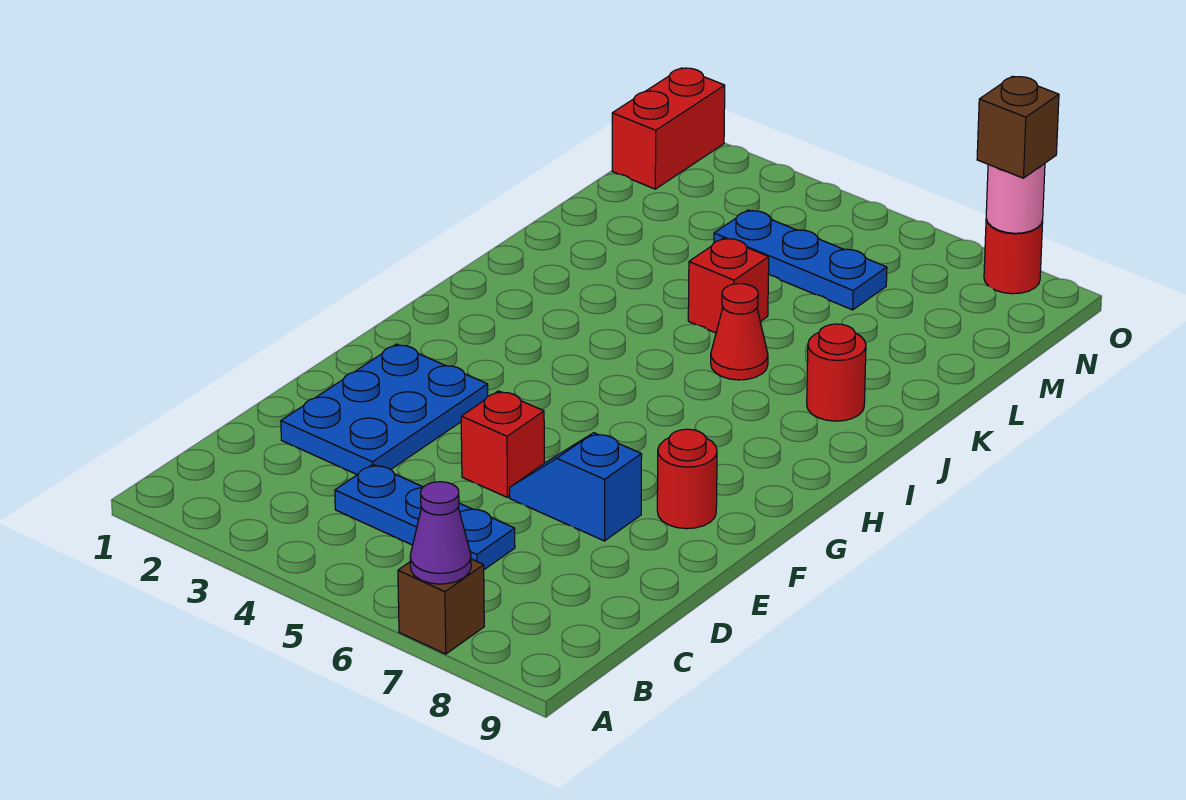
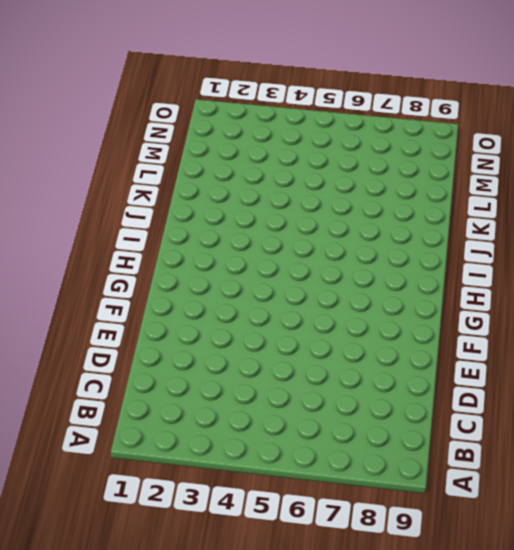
none -> brown brick A7 level 1
none -> blue plate C4:C6 level 1
none -> blue plate D2:F3 level 1

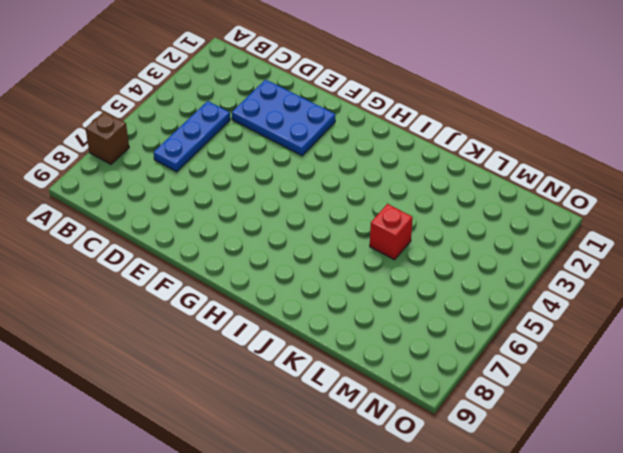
none -> red brick E5 level 1
none -> blue slope E6:E7 level 1 top 7
none -> red round brick F8 level 1

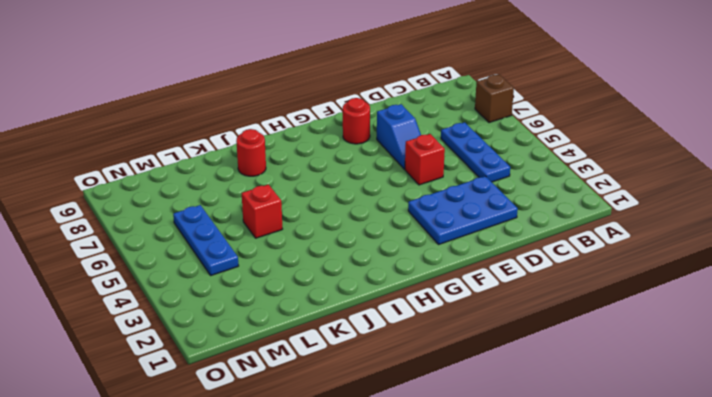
none -> red cone J6 level 1
none -> red brick N1:O1 level 1
none -> red round brick O8 level 1

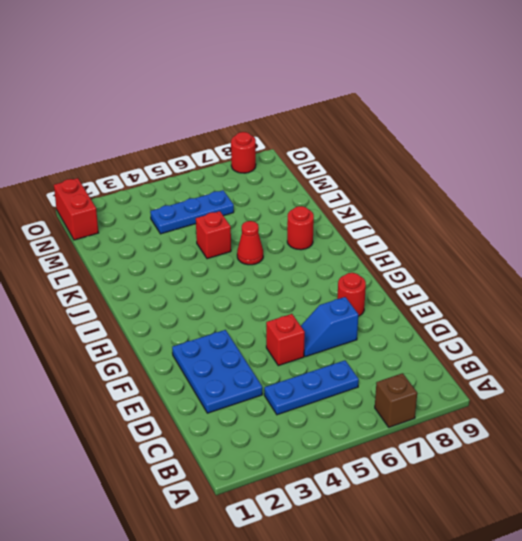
none -> purple cone A7 level 2
none -> pink round brick O8 level 2
none -> brown brick O8 level 3

